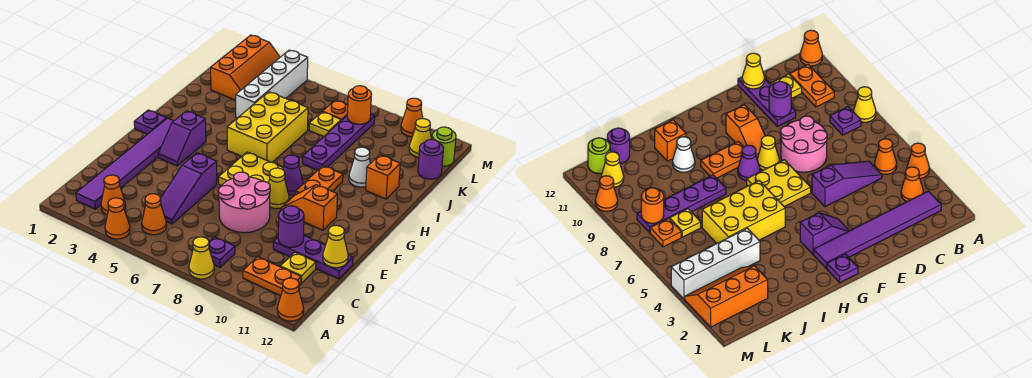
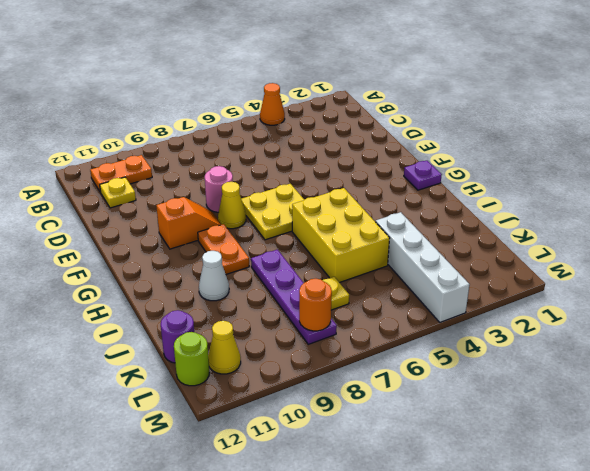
pink round brick E8 level 1 -> pink round brick D7:E8 level 1
none -> yellow cone A8 level 1
none -> orange cone A12 level 1
none -> purple tile B2:G2 level 1
none -> orange cone B3 level 1

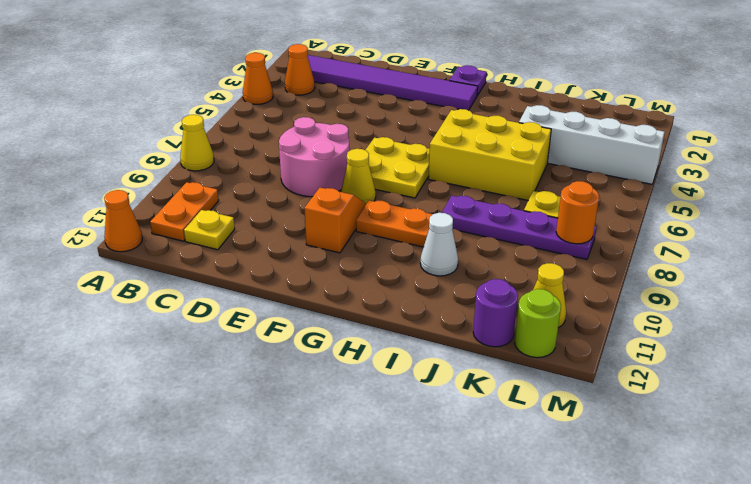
none -> orange cone B5 level 1
none -> purple plate B8 level 1
none -> purple slope C5:E5 level 1 top E
none -> purple plate D10:D12 level 1

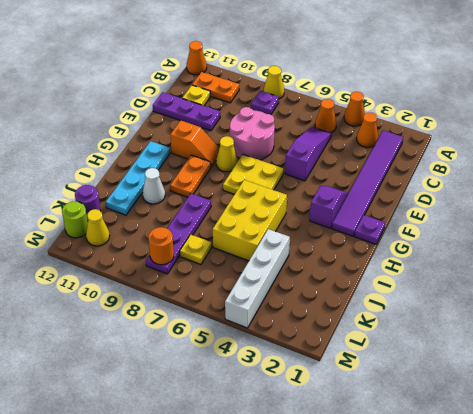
cyan plate G11:J11 level 1 -> orange brick I11 level 1
none -> purple cone G8 level 1
none -> orange slope K2:M3 level 1 top 2
none -> orange plate L7 level 1
none -> orange cone M10 level 1

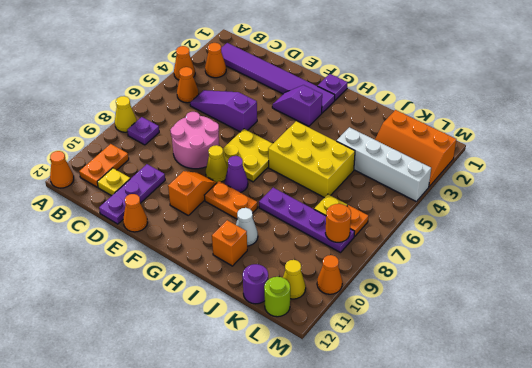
orange cone E12 level 1 -> none
none -> purple round brick D10 level 2
none -> yellow cone D12 level 2

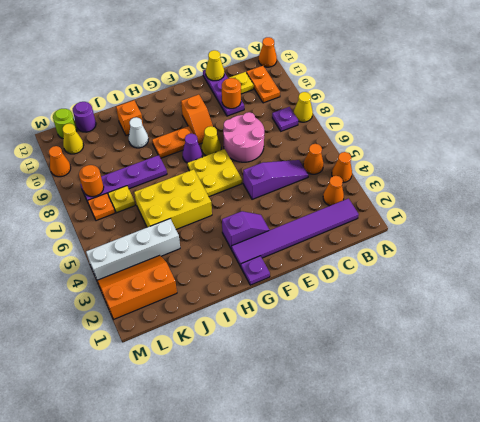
orange round brick D10 level 2 -> purple round brick D10 level 2

